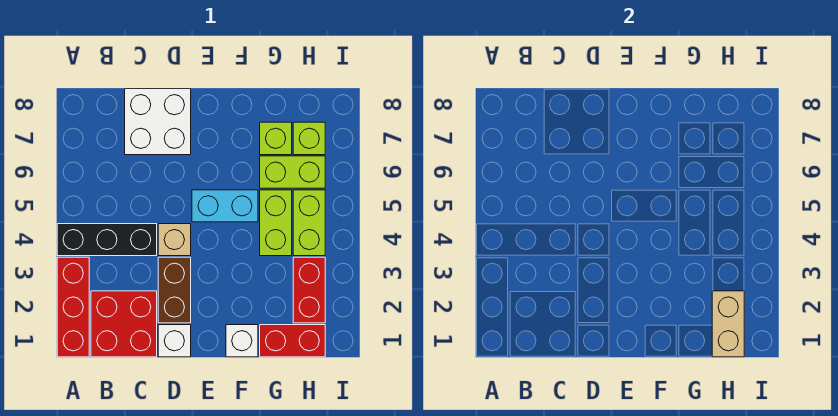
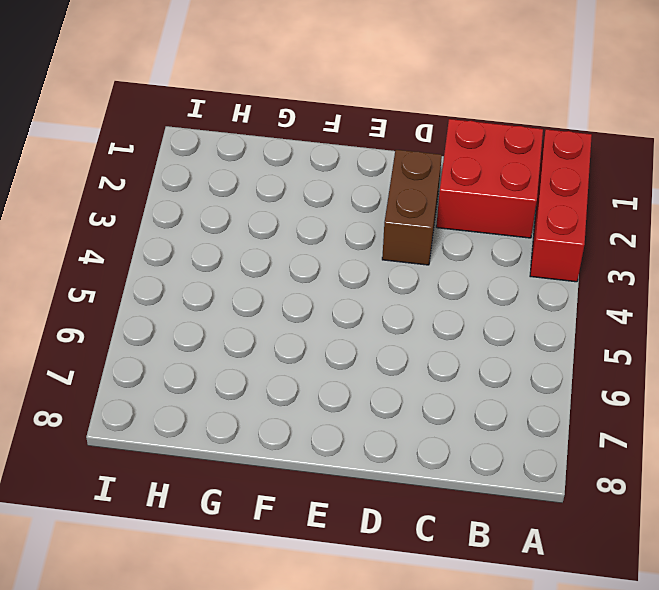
none -> black brick A4:C4 level 1
none -> white brick C7:D8 level 1
none -> white brick D1 level 1

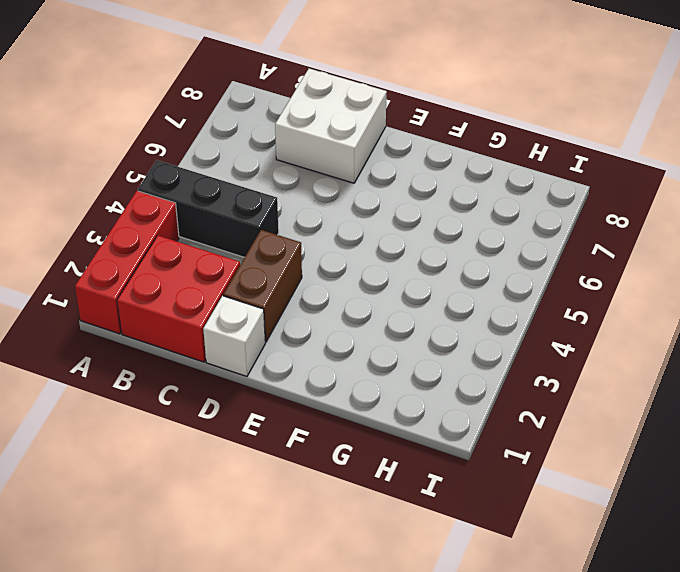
none -> tan brick D4 level 1
none -> cyan brick E5:F5 level 1
none -> white brick F1 level 1

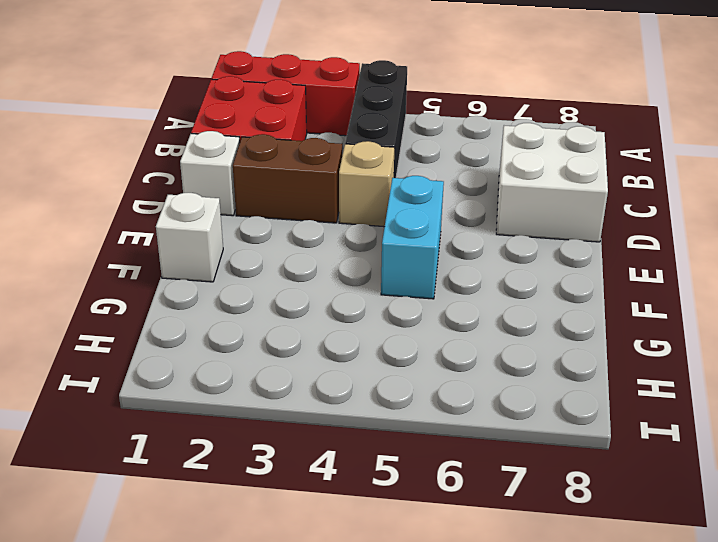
none -> red brick G1:H1 level 1
none -> lime brick G4:G5 level 1
none -> lime brick G6:H6 level 1

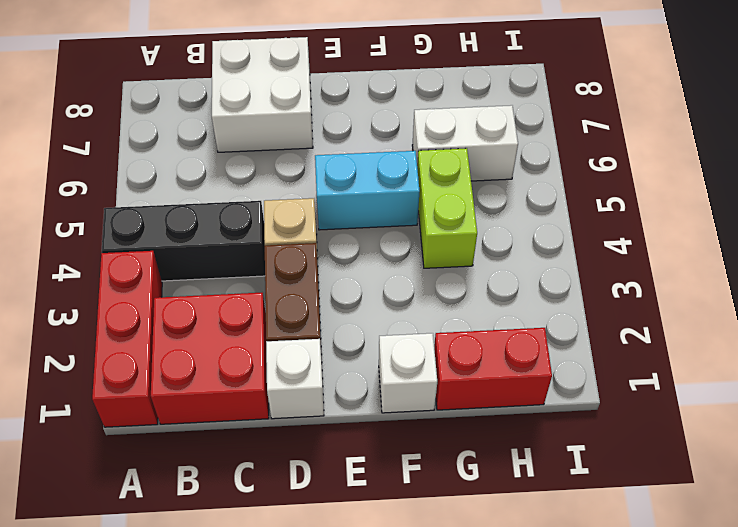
white brick G6:H6 level 1 -> lime brick G6:H6 level 1
none -> lime brick G7 level 1
none -> red brick H2:H3 level 1
none -> lime brick H4:H5 level 1

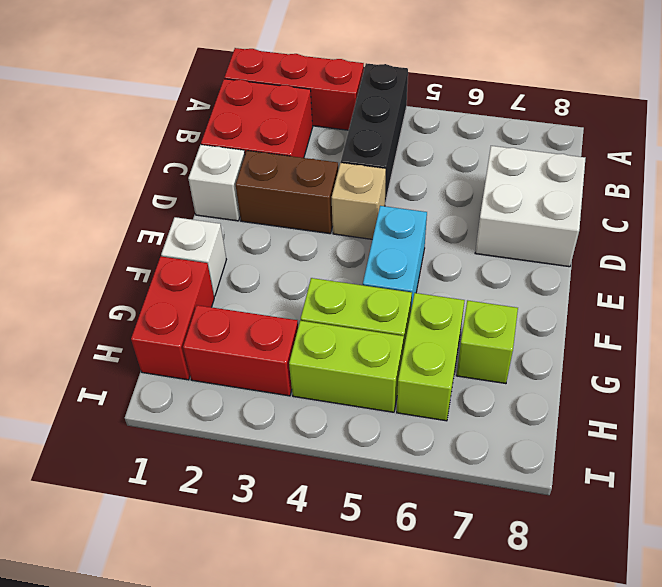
none -> lime brick H7 level 1
none -> tan brick H1:H2 level 2

